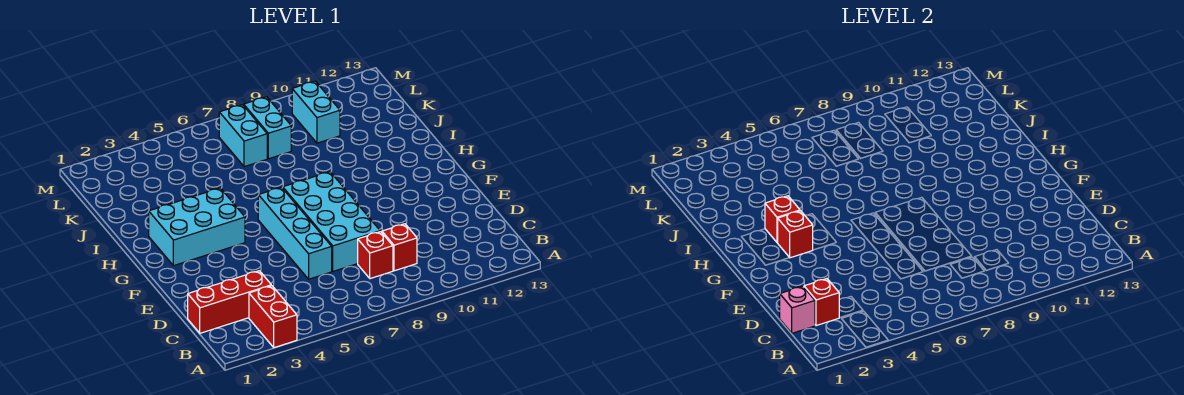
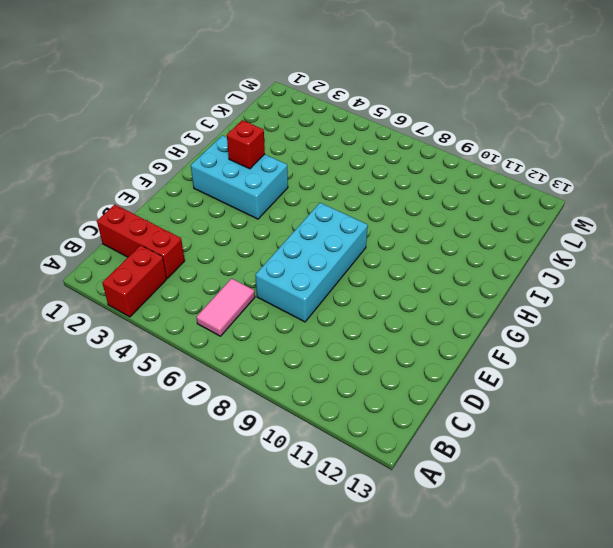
pink tile B6:C6 level 1 -> none
none -> red brick C8 level 1
none -> red brick C9 level 1
none -> cyan brick D6:G6 level 1

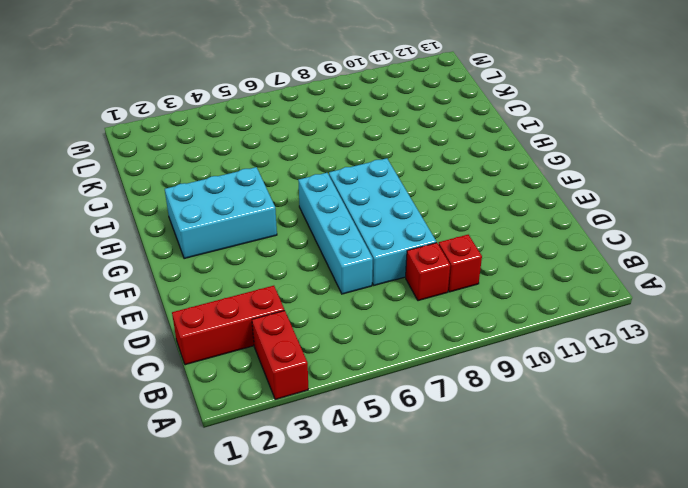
none -> cyan brick K7:L7 level 1
none -> cyan brick K8:L8 level 1
none -> cyan brick K10:L10 level 1

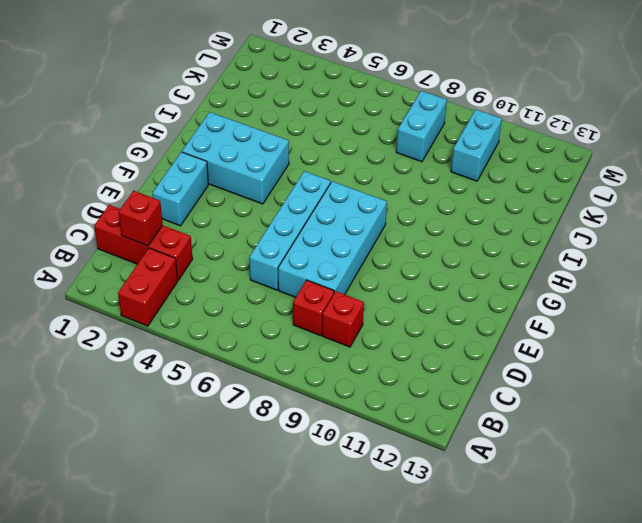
cyan brick E2:F2 level 1 -> cyan brick K7:L7 level 1
none -> pink brick C1 level 2
none -> red brick G3 level 2
none -> red brick H3 level 2

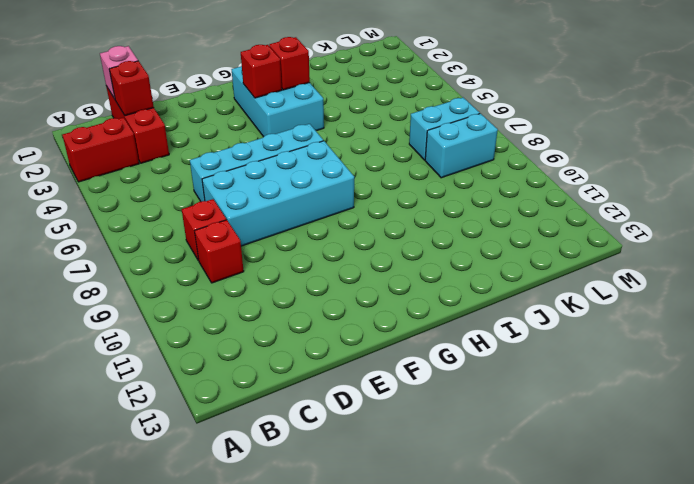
none -> cyan brick K10:L10 level 1

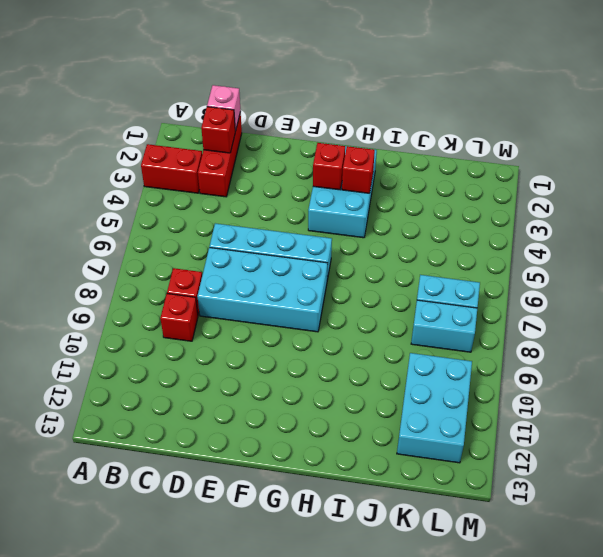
cyan brick K10:L12 level 1 -> cyan brick K10:L10 level 1

